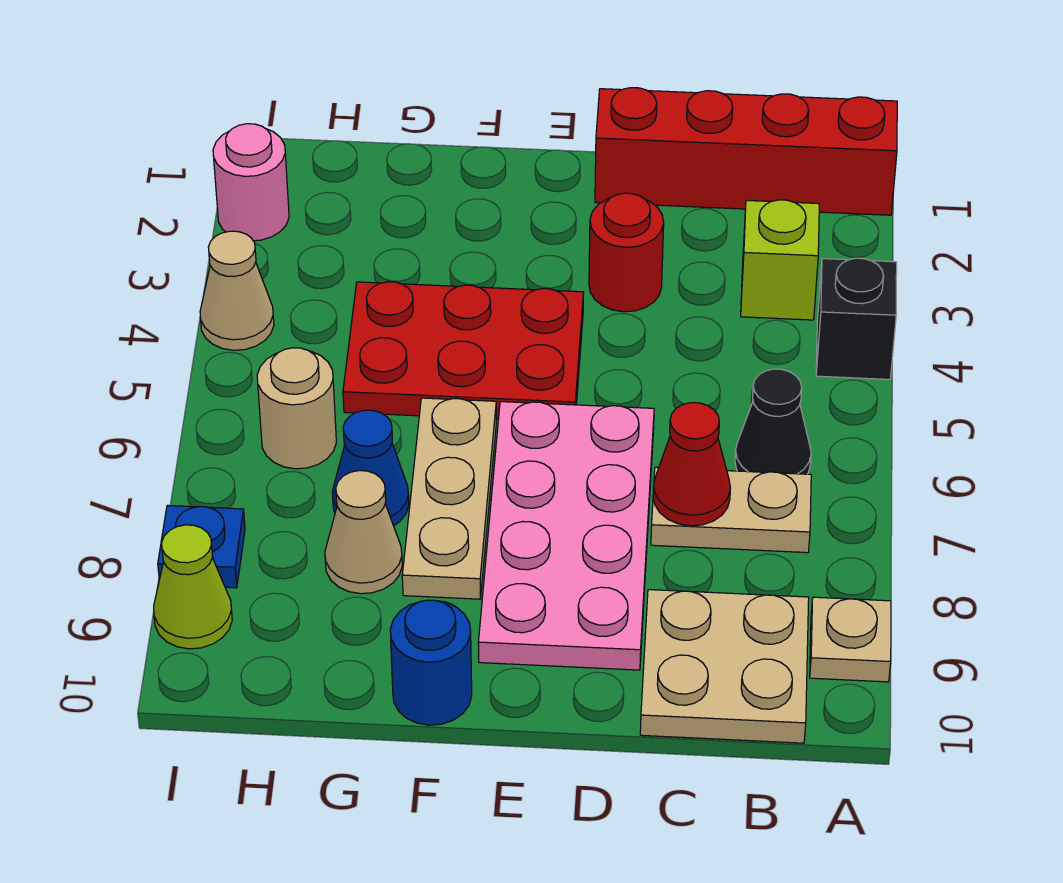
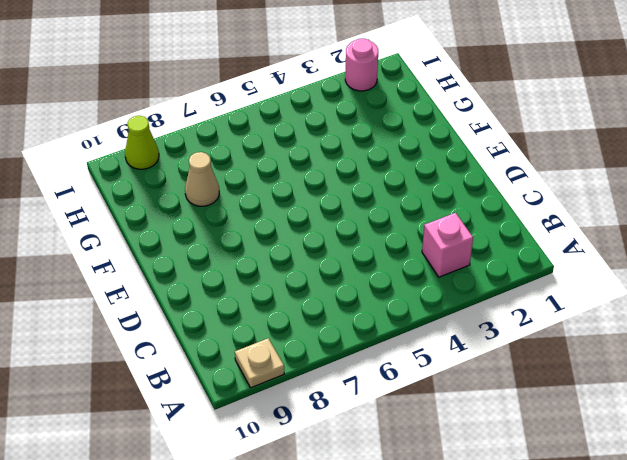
pink brick B3 level 1 -> lime brick B3 level 1
none -> red brick A1:D1 level 1
none -> black brick A4 level 1
none -> black cone B6 level 1

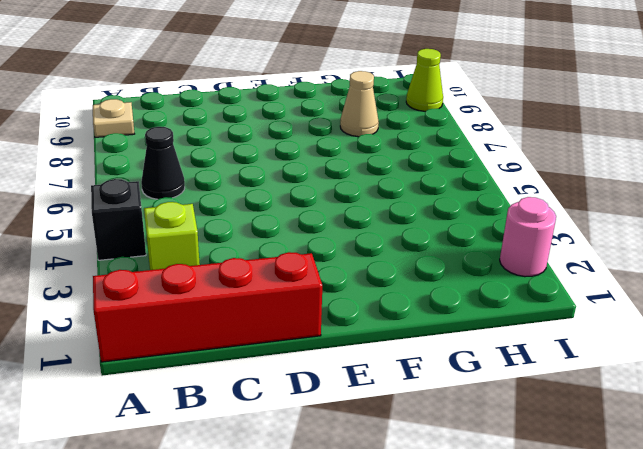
none -> tan plate B7:C7 level 1
none -> tan plate B9:C10 level 1
none -> red round brick D3 level 1

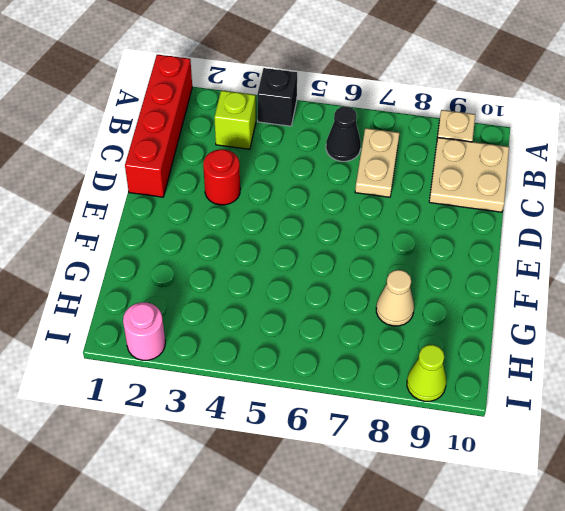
none -> pink plate D6:E9 level 1
none -> red plate E4:G5 level 1
none -> tan plate F6:F8 level 1

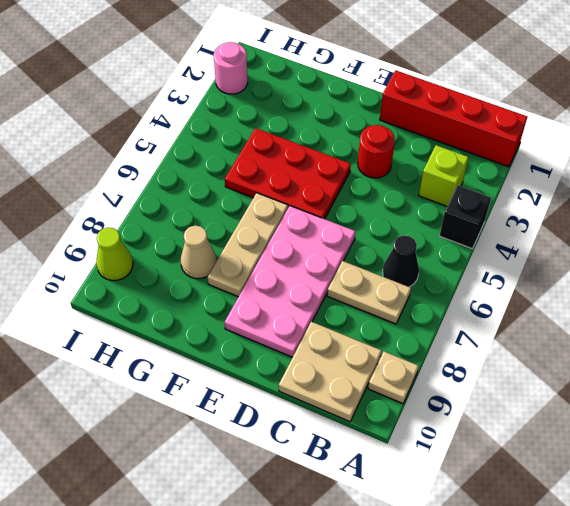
none -> blue round brick F10 level 1
none -> blue cone G7 level 1
none -> tan round brick H6 level 1

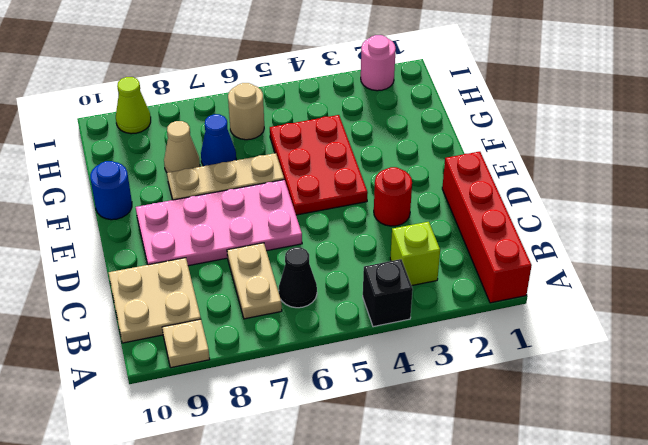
none -> tan cone I4 level 1
none -> blue plate I8 level 1
none -> red cone C7 level 2

